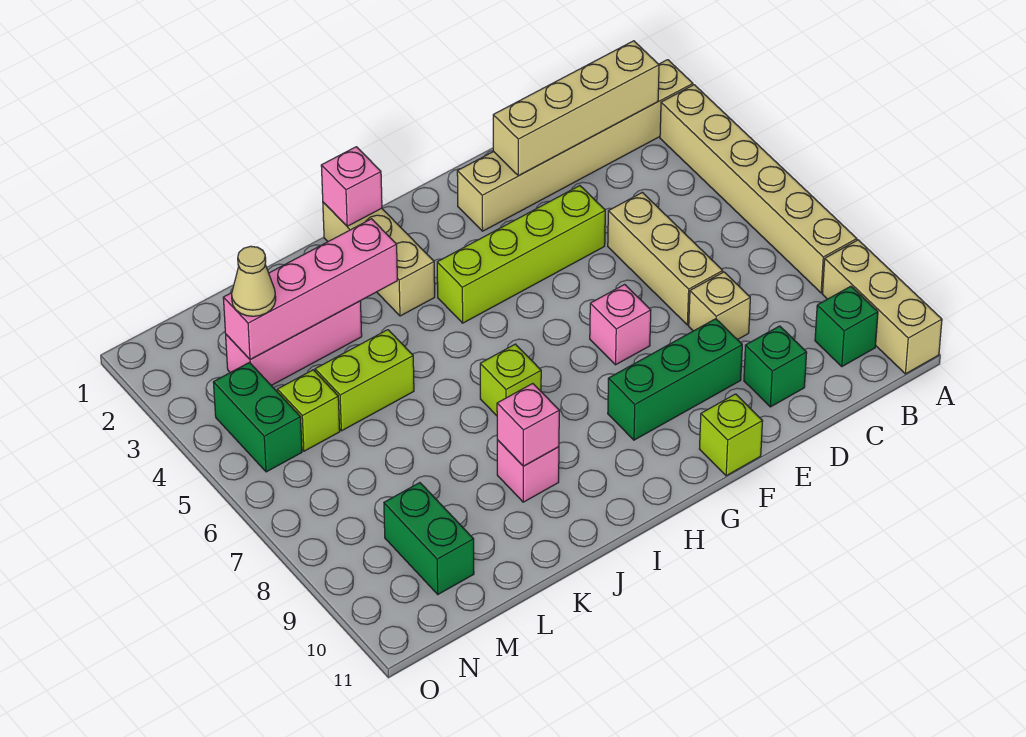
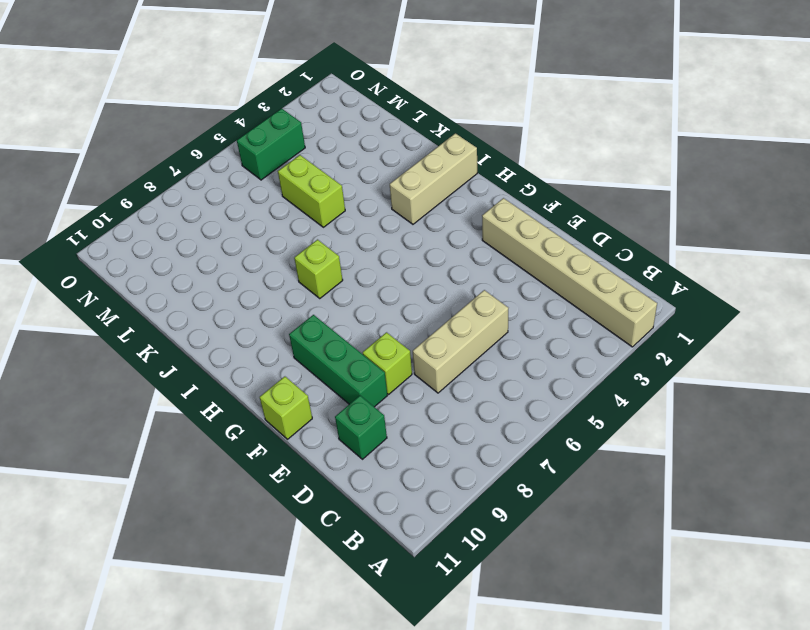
lime brick E8 level 1 -> lime brick M5 level 1
none -> tan brick A3:A8 level 1
none -> tan brick A9:A11 level 1
none -> green brick B10 level 1

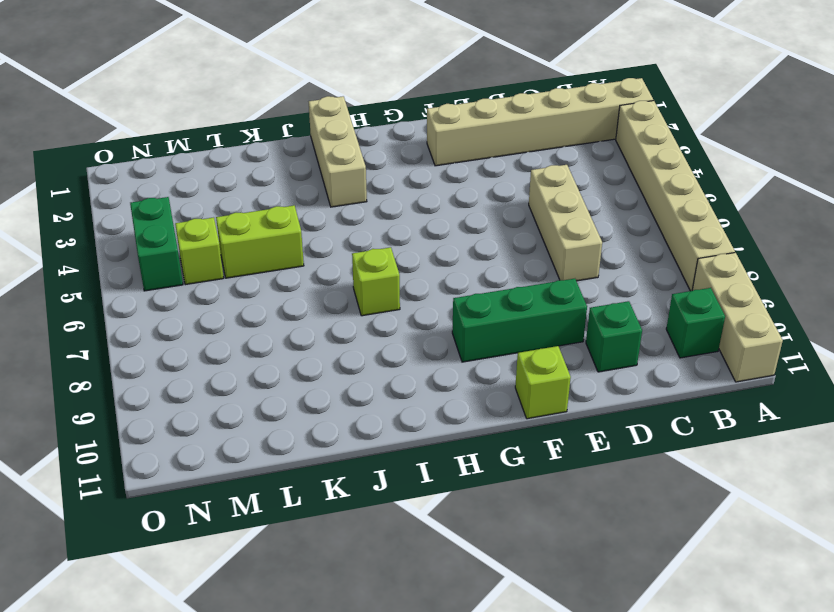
none -> tan brick D8 level 1
none -> lime brick E4:H4 level 1
none -> pink brick F7 level 1

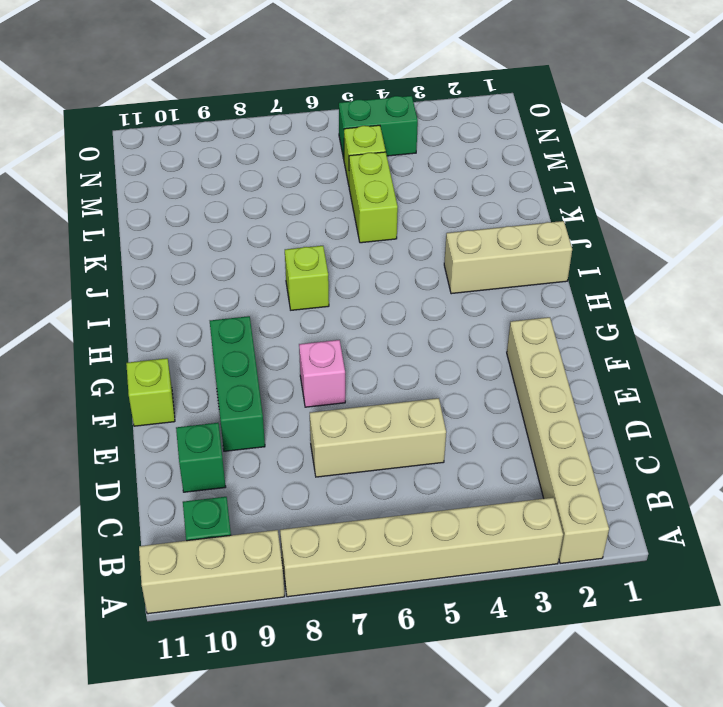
none -> tan brick D8 level 1
none -> lime brick E4:H4 level 1
none -> pink brick J9 level 1

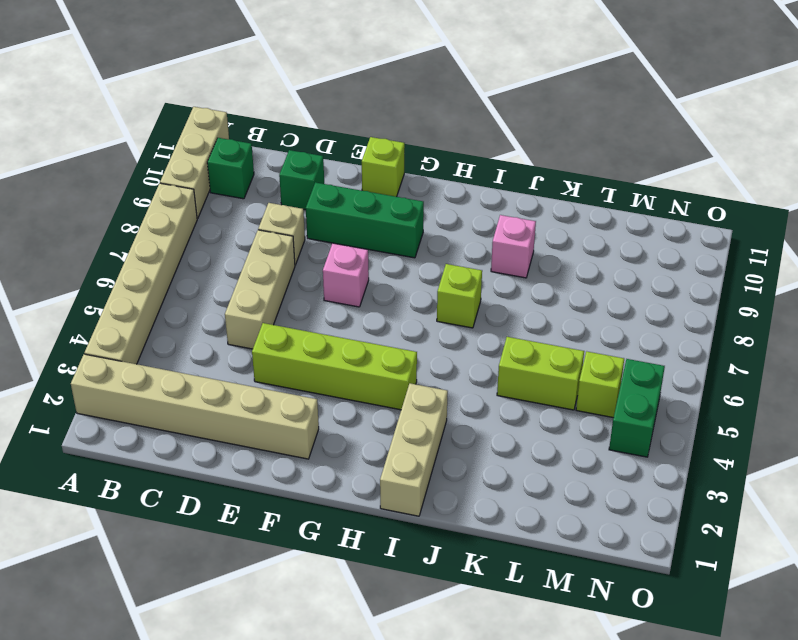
none -> pink brick K3:M3 level 1
none -> green brick M9:M10 level 1
none -> tan brick B2:E2 level 2

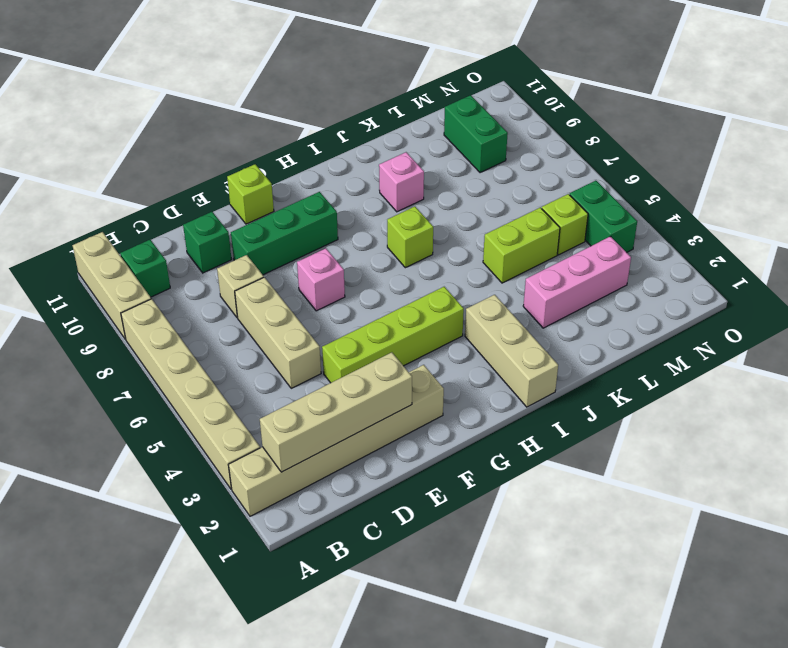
none -> pink brick I1 level 2
none -> pink brick J3:M3 level 2
none -> pink brick J9 level 2

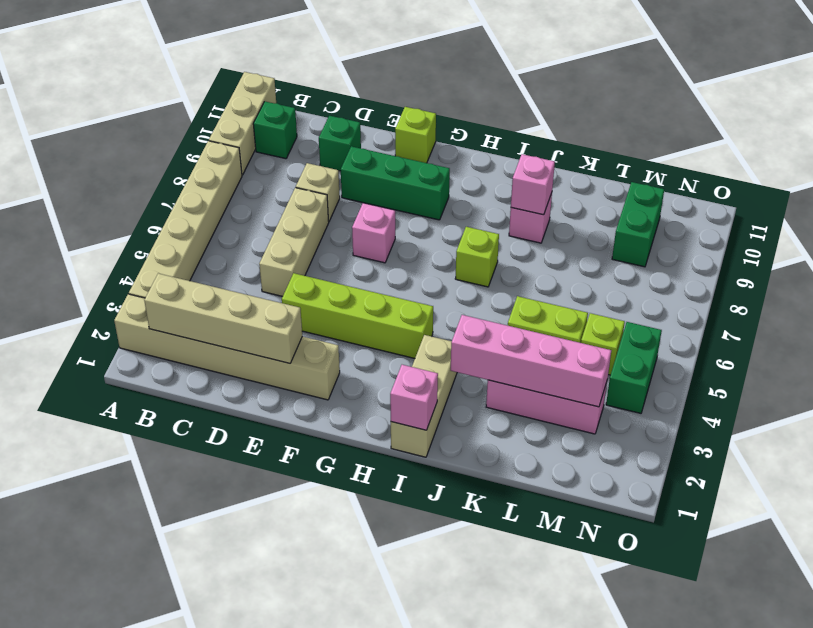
none -> tan cone M3 level 3

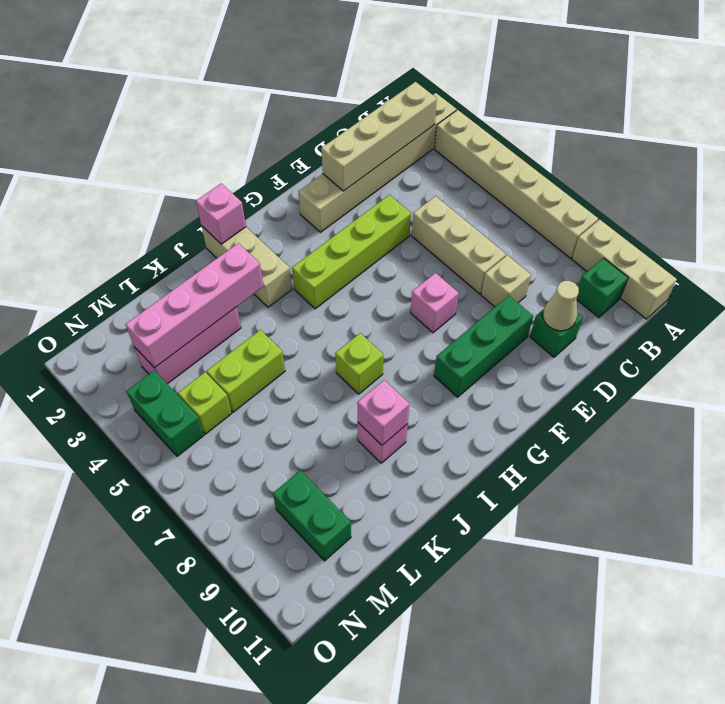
tan cone D10 level 2 -> tan cone M3 level 3
none -> lime brick F11 level 1

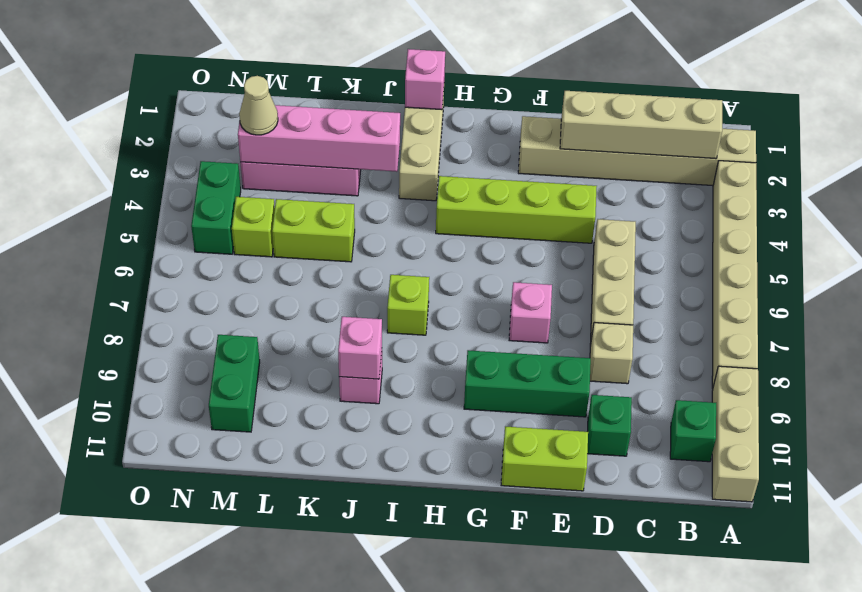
lime brick E11:F11 level 1 -> lime brick F11 level 1

